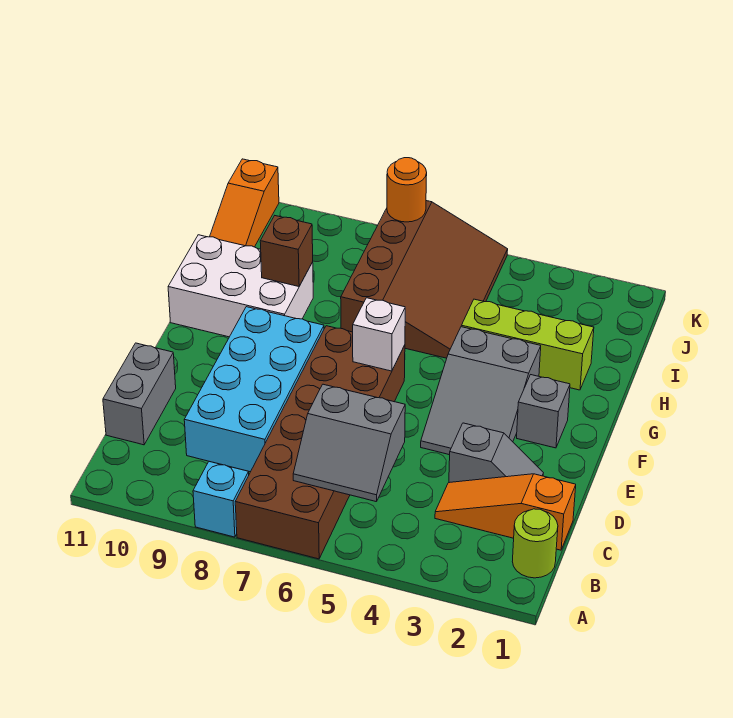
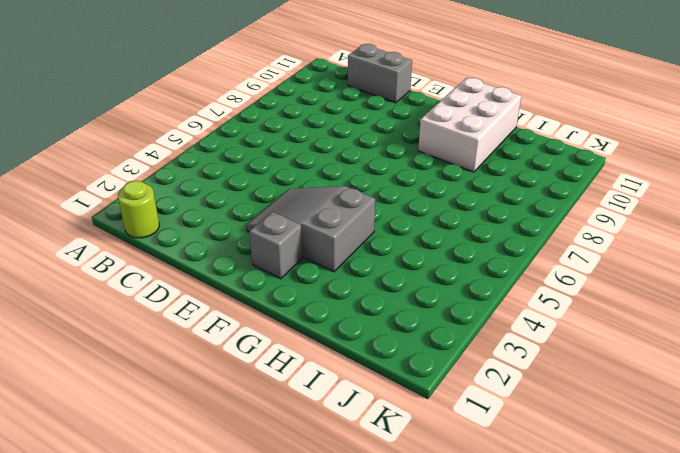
none -> brown brick A6:F7 level 1
none -> cyan brick A8 level 1
none -> orange slope C1:C3 level 1 top 1

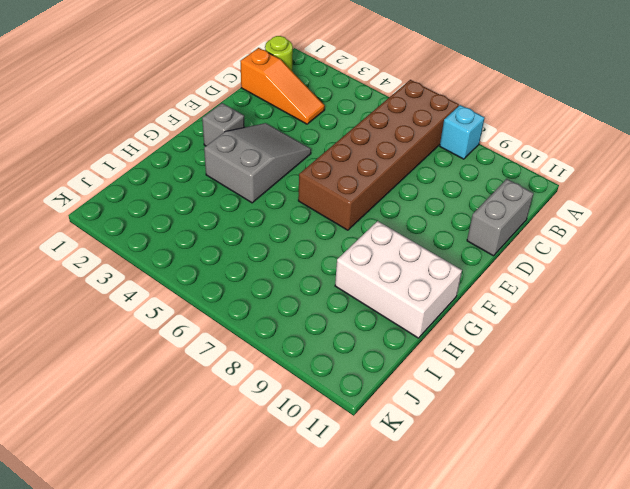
none -> cyan brick C8:F9 level 1
none -> grey slope D2:D3 level 1 top 3
none -> lime brick H2:H4 level 1

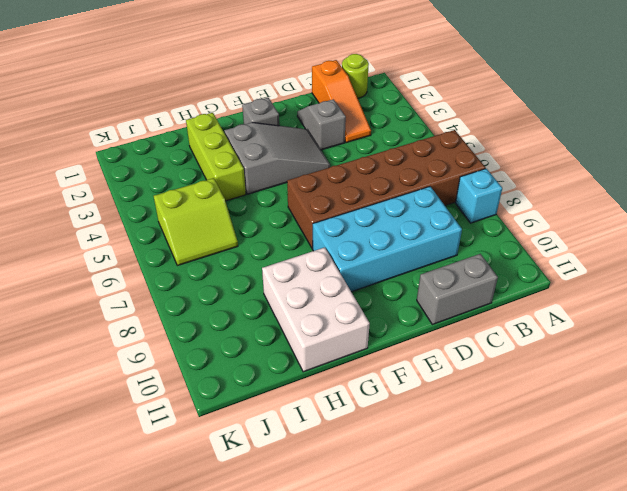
lime slope I5:J6 level 1 top 5 -> brown slope H5:K7 level 1 top 7
none -> orange slope I11:K11 level 1 top K
none -> grey slope B5:C6 level 2 top C
none -> white brick F6 level 2

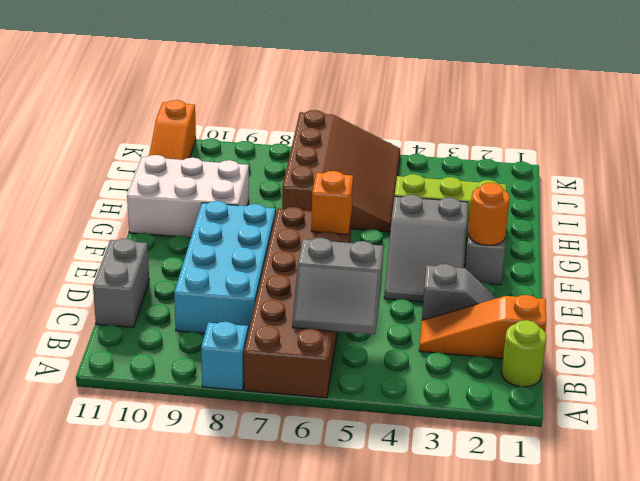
orange round brick F2 level 2 -> orange round brick K7 level 2
orange brick F6 level 2 -> white brick F6 level 2
none -> brown brick H9 level 2

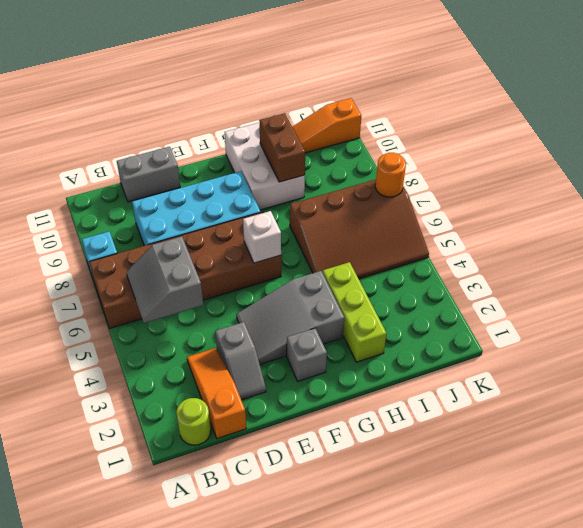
brown brick H9:H10 level 2 -> brown brick H9 level 2

